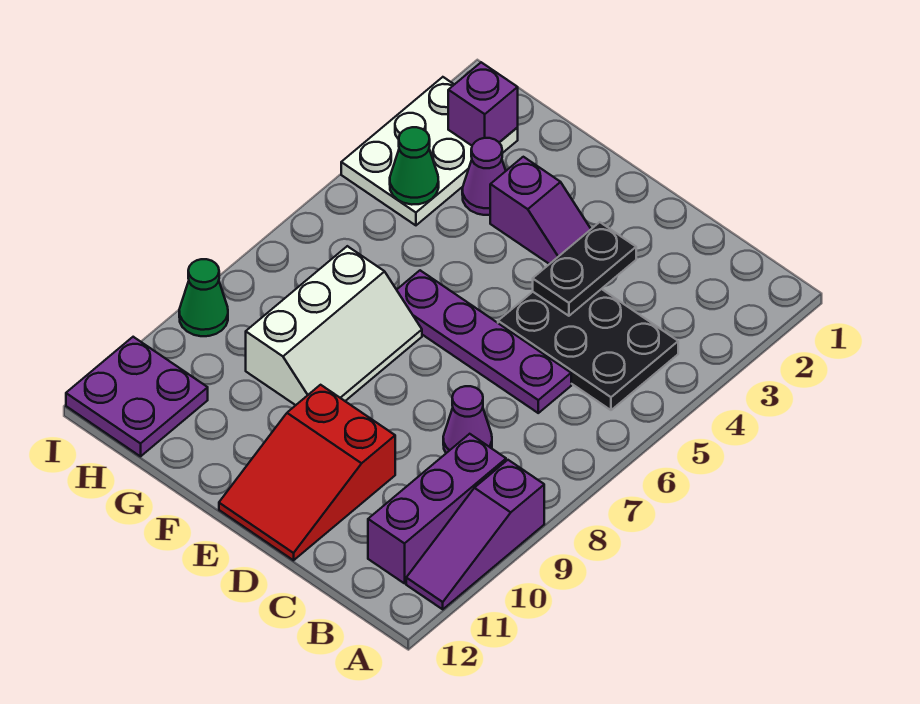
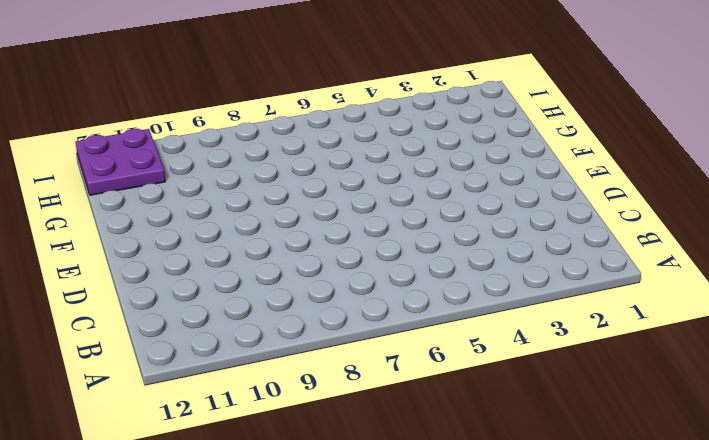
none -> purple slope A9:A11 level 1 top 9
none -> black plate B4:D5 level 1
none -> purple brick B9:B11 level 1

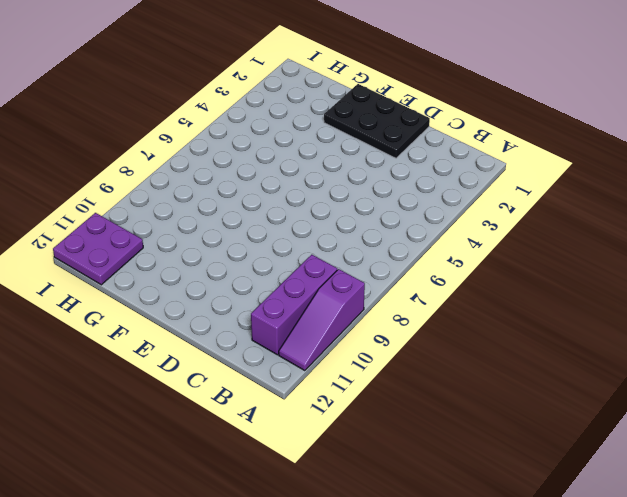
black plate D1:F2 level 1 -> black plate B4:D5 level 1
none -> purple plate C6:F6 level 1
none -> purple cone C8 level 1
none -> red slope D10:E12 level 1 top 10

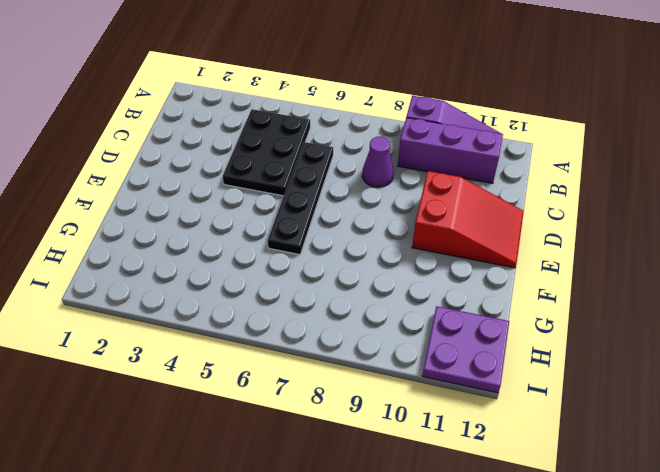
black plate C6:F6 level 1 -> purple plate C6:F6 level 1
none -> purple slope E3:F3 level 1 top F
none -> white slope F7:G9 level 1 top G
none -> purple cone G3 level 1

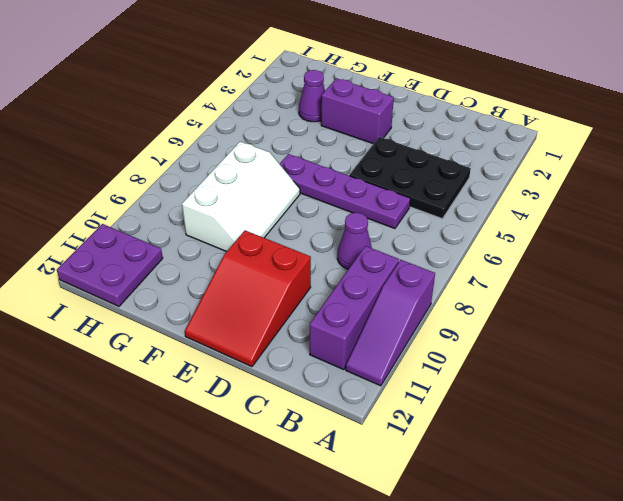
purple brick E3:F3 level 1 -> purple slope E3:F3 level 1 top F
none -> white plate H2:I4 level 1
none -> green cone I9 level 1
none -> black plate D3:D4 level 2

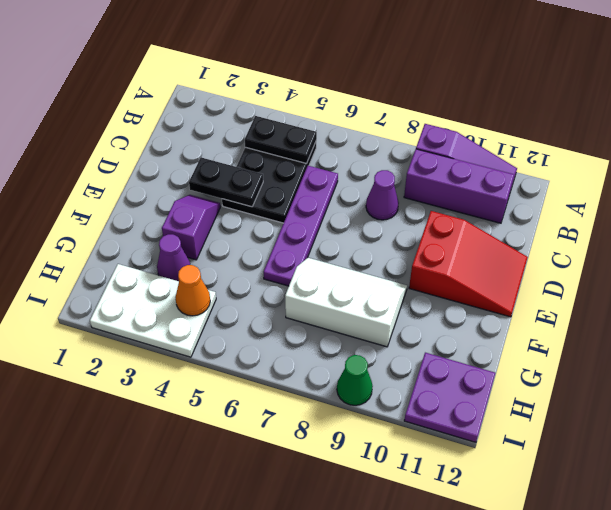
black plate B4:B5 level 2 -> none
orange cone H4 level 2 -> green cone H4 level 2
none -> purple brick H2 level 2

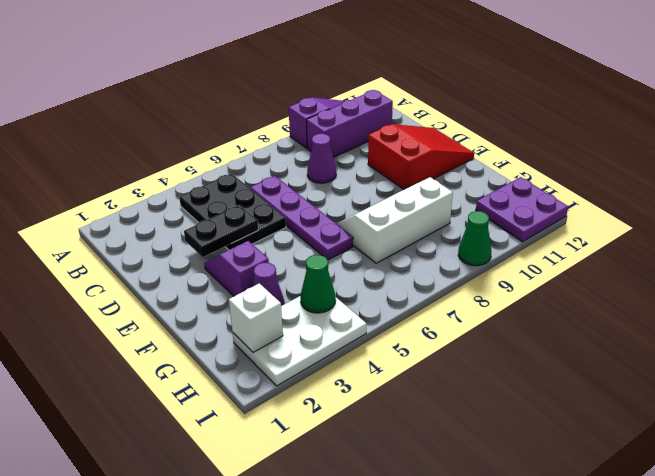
white brick H2 level 2 -> purple brick H2 level 2

